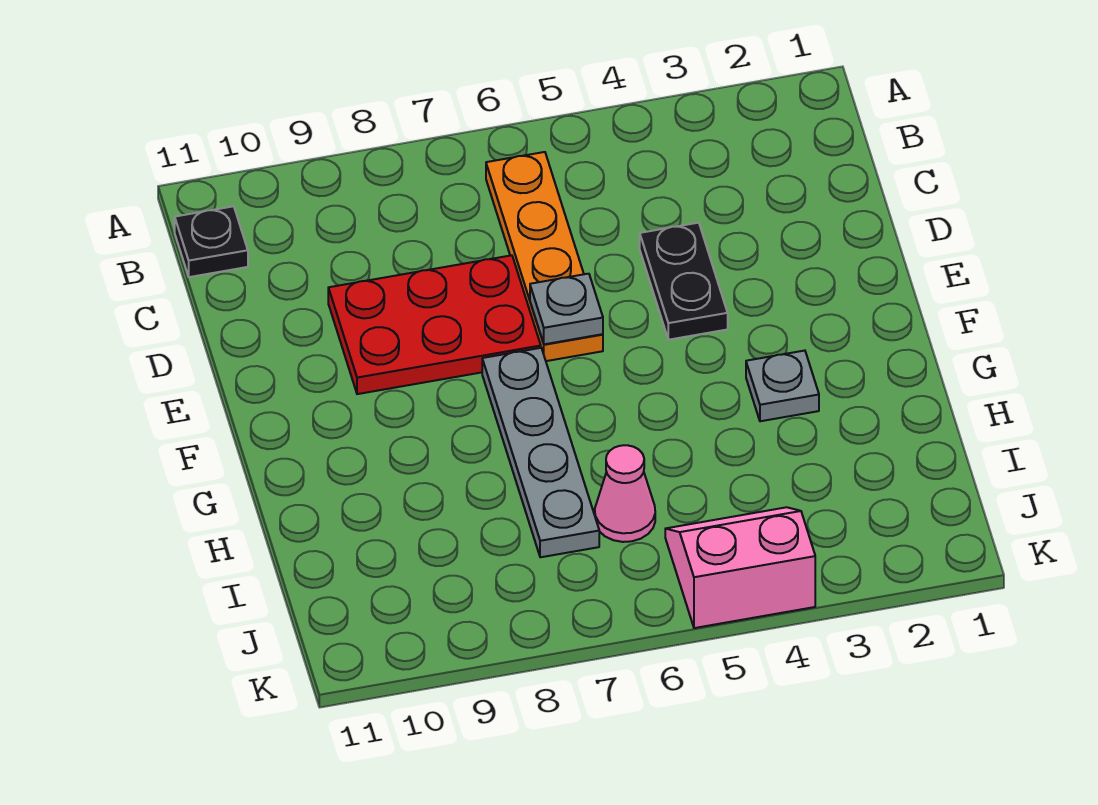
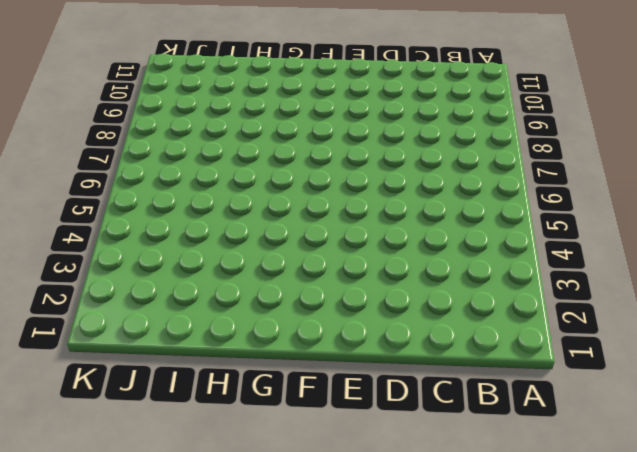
none -> orange plate B6:E6 level 1
none -> black plate B11 level 1

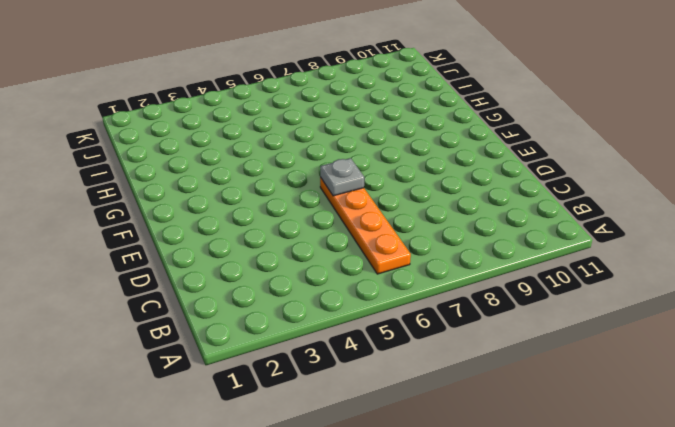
none -> black plate B11 level 1
none -> black plate D4:E4 level 1

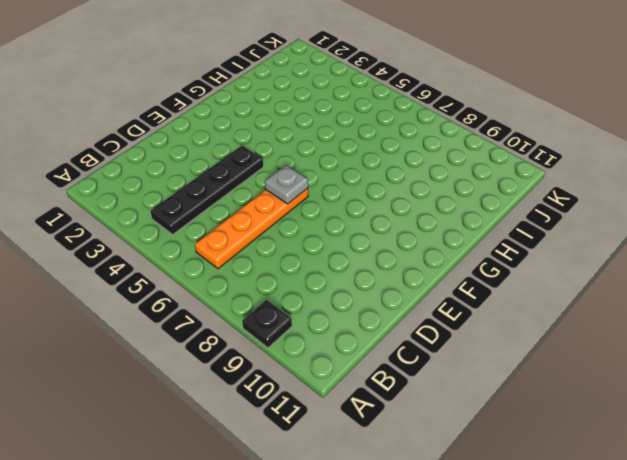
black plate A9 level 1 -> black plate B11 level 1
black plate B4:E4 level 1 -> black plate D4:E4 level 1
none -> red plate D7:E9 level 1
none -> grey plate F7:I7 level 1

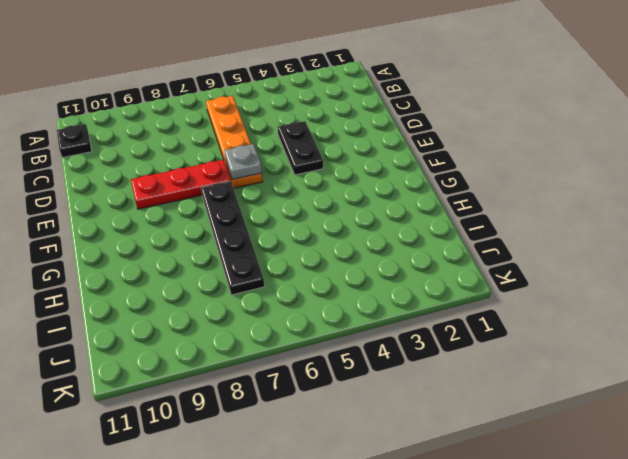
red plate E7:E9 level 1 -> red plate D7:E9 level 1
black plate F7:I7 level 1 -> grey plate F7:I7 level 1
none -> grey plate G3 level 1
none -> pink cone I6 level 1

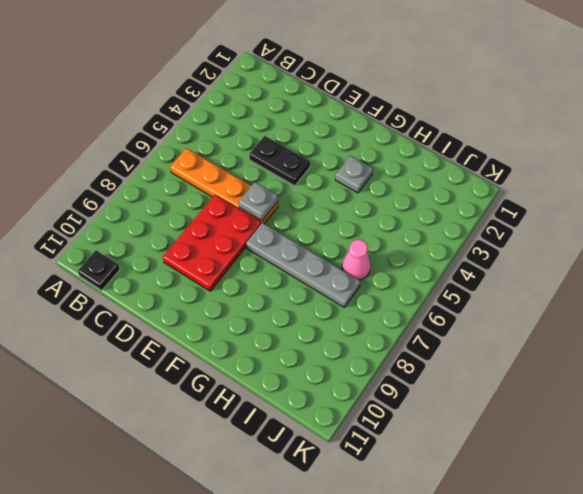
none -> pink slope J4:K5 level 1 top K

